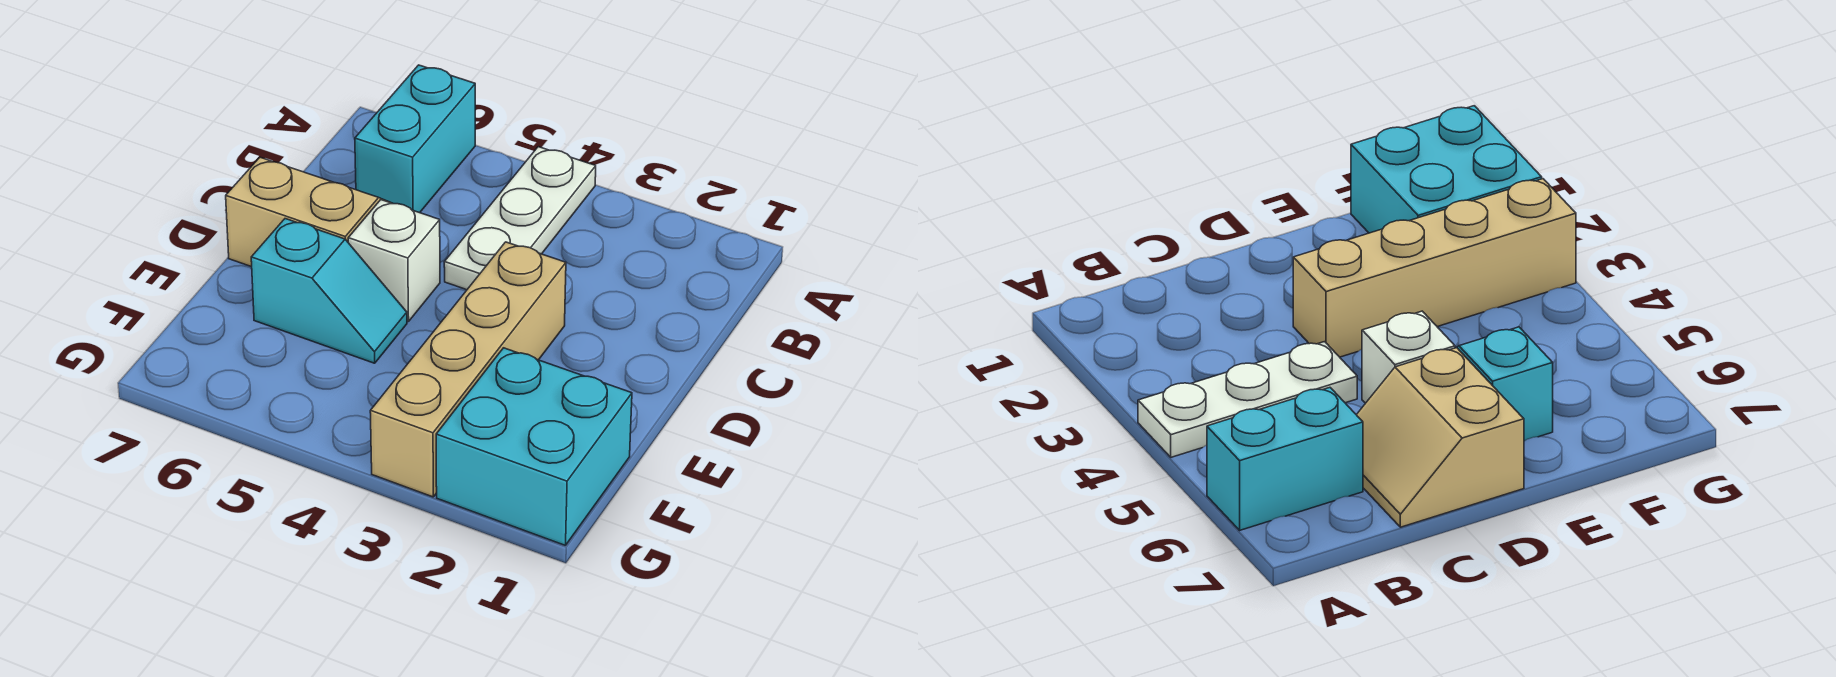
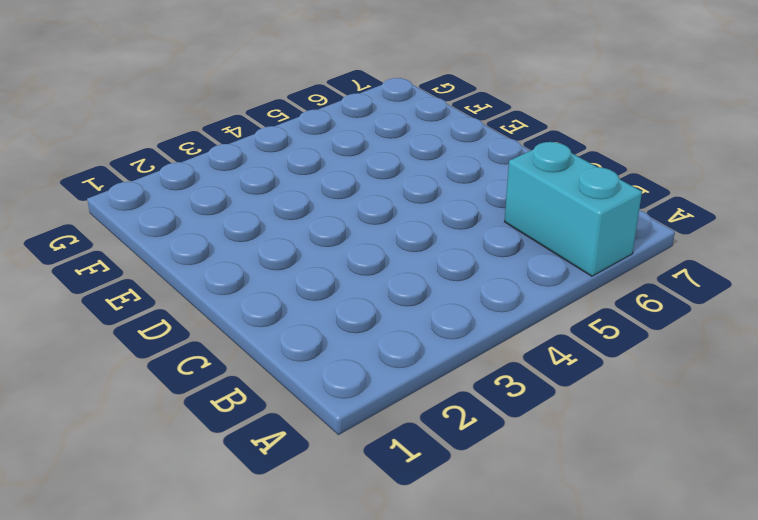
none -> white plate A4:C4 level 1
none -> tan slope C6:D7 level 1 top D

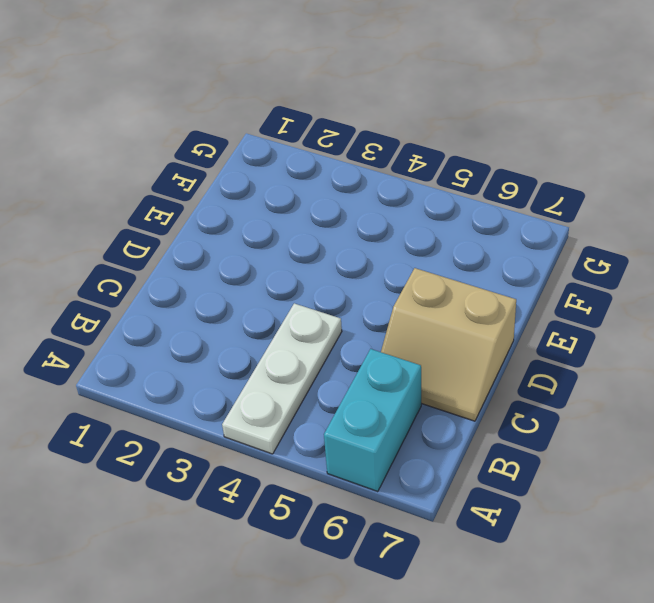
none -> tan brick D3:G3 level 1
none -> white brick D5 level 1

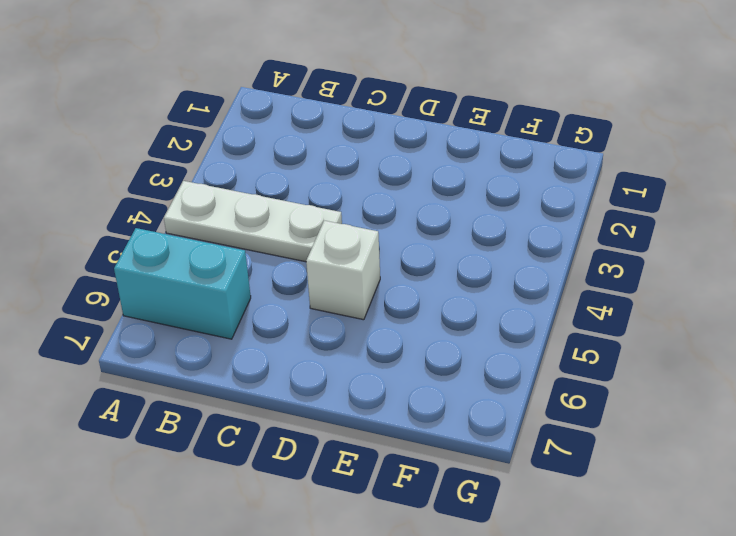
none -> tan slope C6:D7 level 1 top D
none -> tan brick D3:G3 level 1

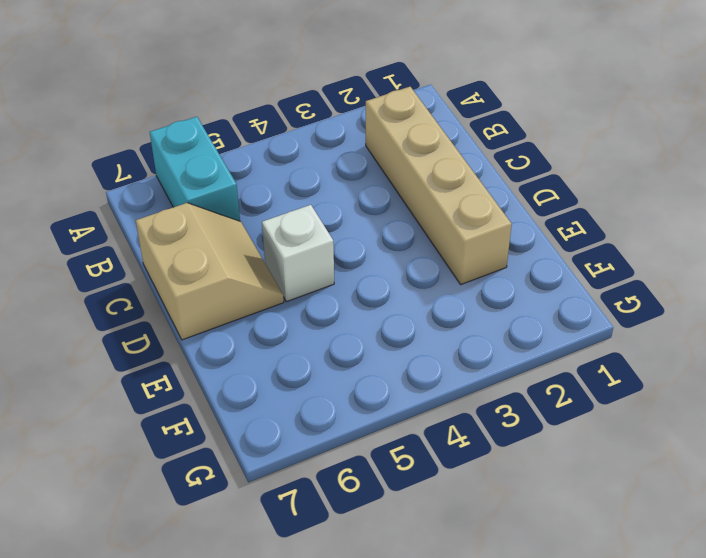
tan brick B2:E2 level 1 -> tan brick D3:G3 level 1
tan slope C6:D7 level 1 top 7 -> tan slope C6:D7 level 1 top D
none -> white plate A4:C4 level 1
none -> cyan slope E5:E6 level 1 top 6

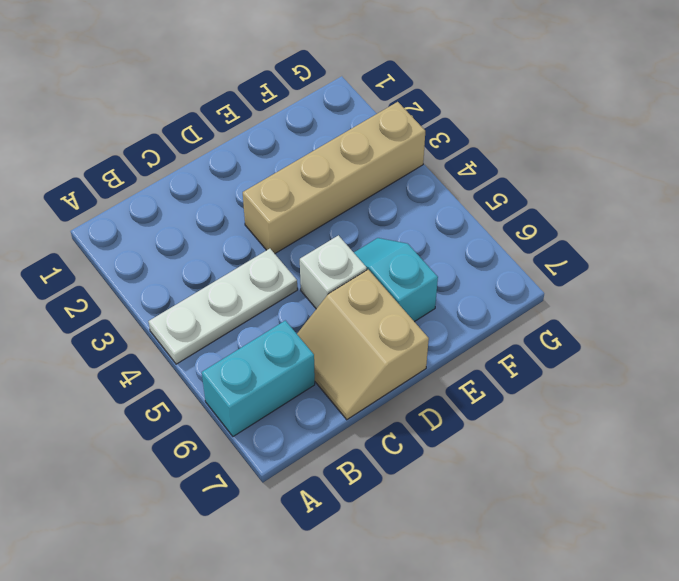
none -> cyan brick F1:G2 level 1

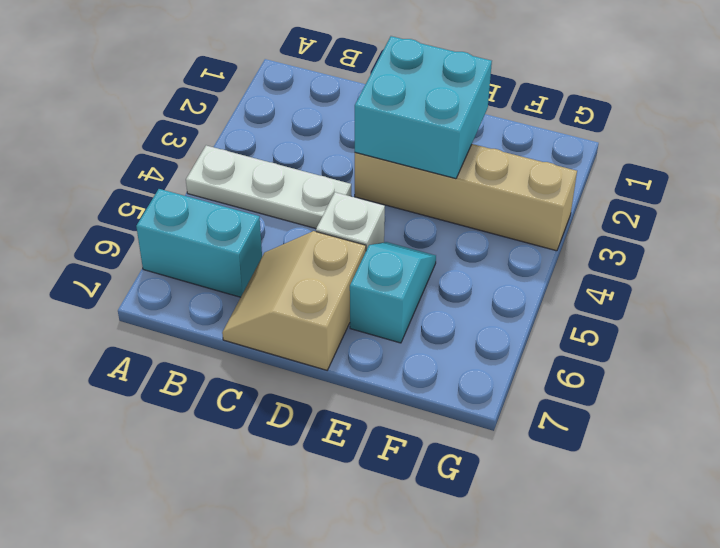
cyan brick D2:E3 level 2 -> cyan brick F1:G2 level 1

